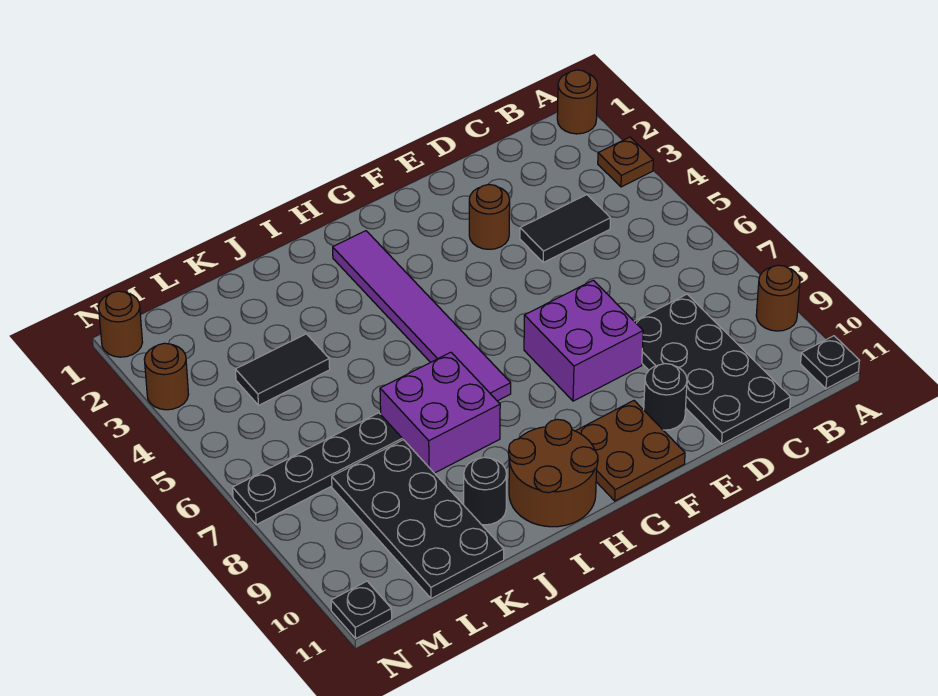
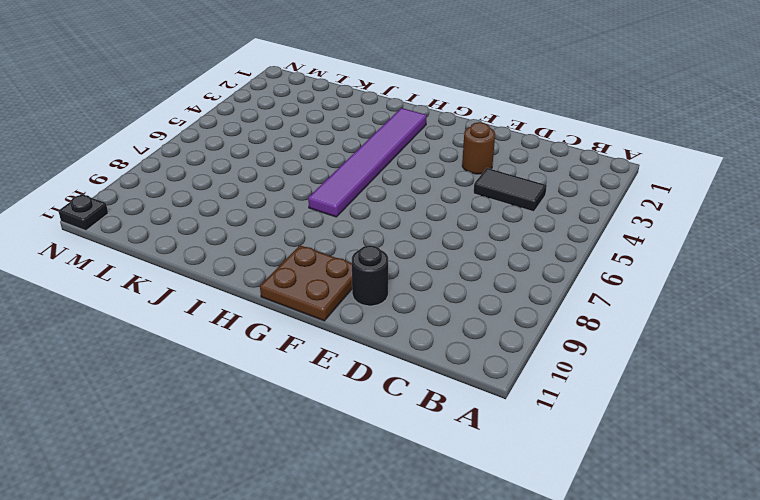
none -> brown round brick A1 level 1
none -> brown plate A3 level 1
none -> brown round brick A9 level 1

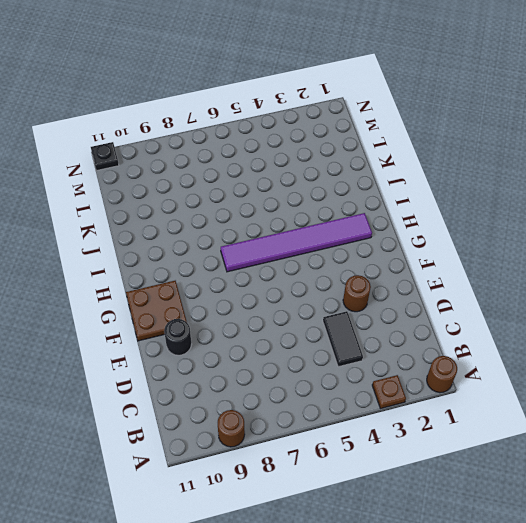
none -> black plate A11 level 1
none -> black plate C8:D11 level 1
none -> purple brick E7:F8 level 1

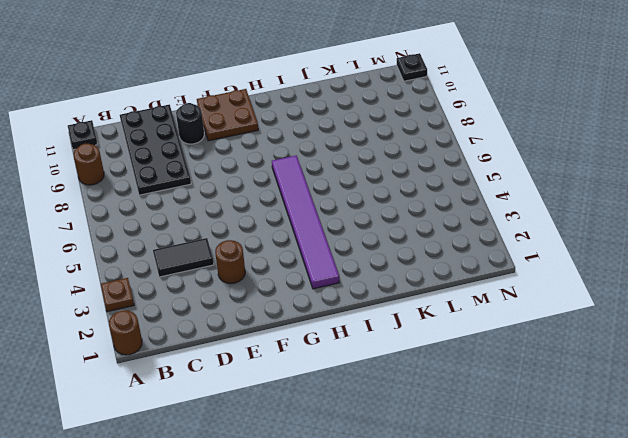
none -> purple brick E7:F8 level 1
none -> brown round brick H10:I11 level 1
none -> purple brick I7:J8 level 1

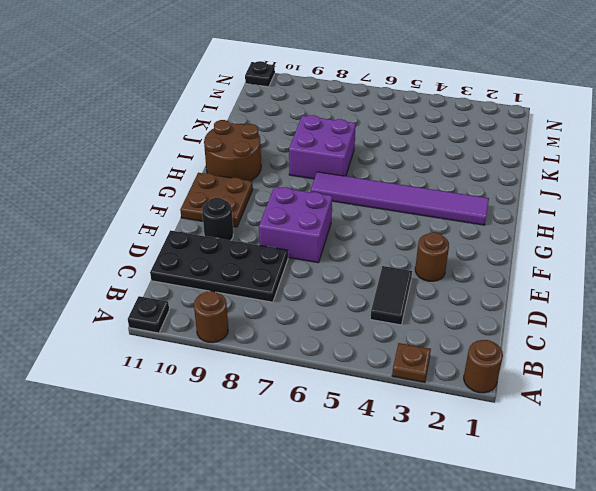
none -> black round brick J10 level 1
none -> black tile K4:L4 level 1
none -> black plate K7:N7 level 1

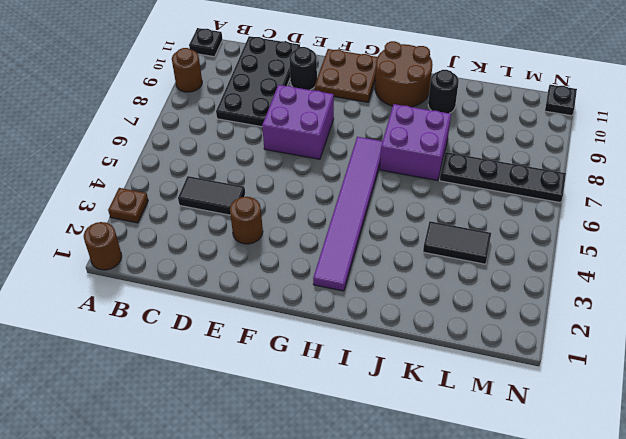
none -> black plate K8:L11 level 1
none -> brown round brick N1 level 1
none -> brown round brick N3 level 1

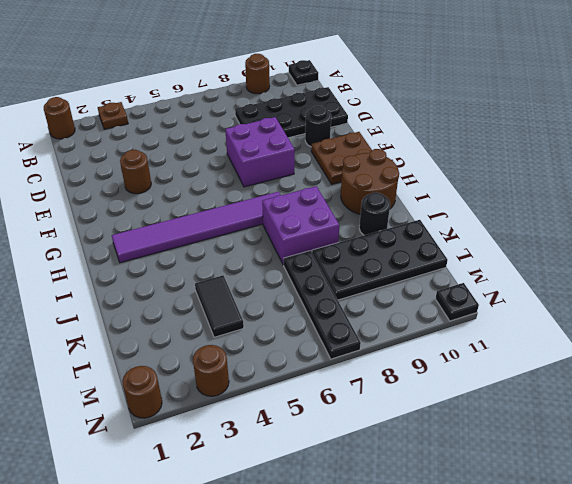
none -> black tile C4:D4 level 1

